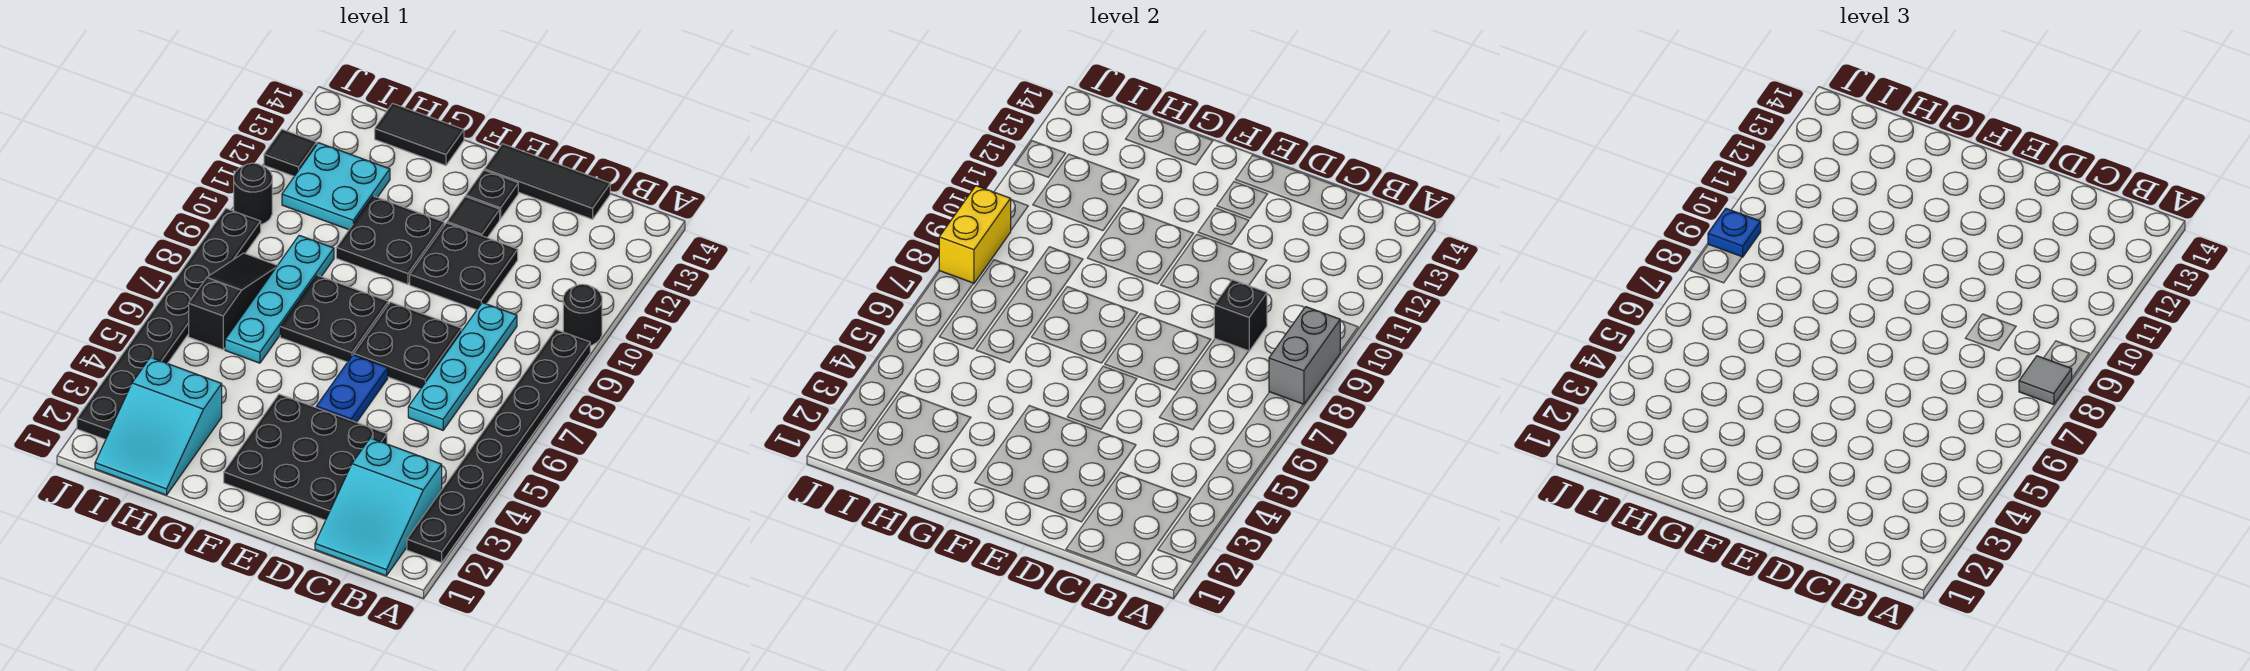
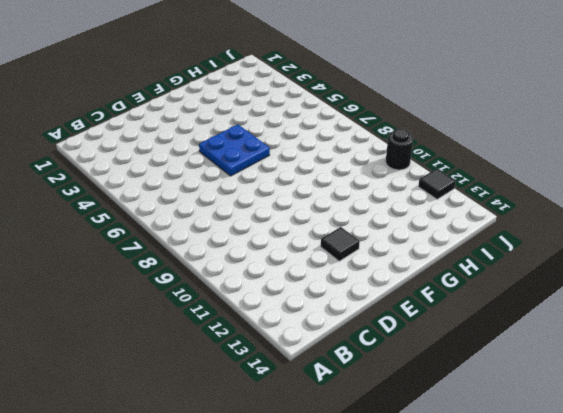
blue plate E5:F6 level 1 -> blue plate E5:E6 level 1
none -> black plate A2:A9 level 1
none -> black round brick A10 level 1
none -> cyan slope B1:C3 level 1 top 3

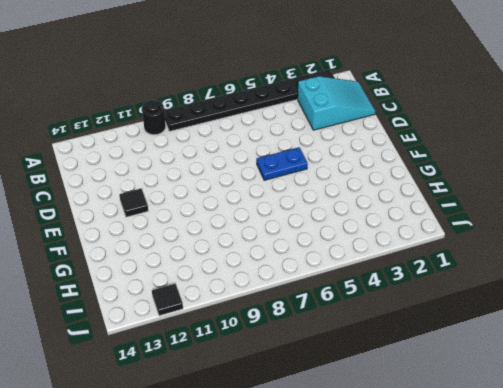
none -> cyan plate C6:C9 level 1
none -> black tile C14:E14 level 1
none -> black plate D2:F4 level 1

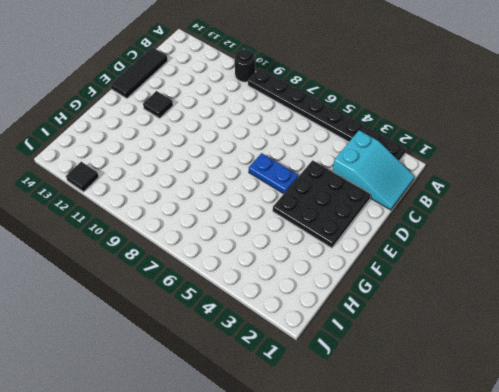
none -> cyan plate C6:C9 level 1
none -> black plate D7:E8 level 1
none -> black plate D10:E11 level 1

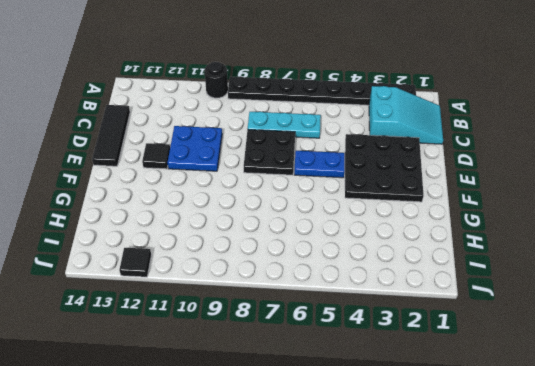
cyan plate C6:C8 level 1 -> cyan plate C6:C9 level 1
blue plate D10:E11 level 1 -> black plate D10:E11 level 1
none -> black plate E13 level 1
none -> black plate F7:G8 level 1
none -> black plate F10:G11 level 1

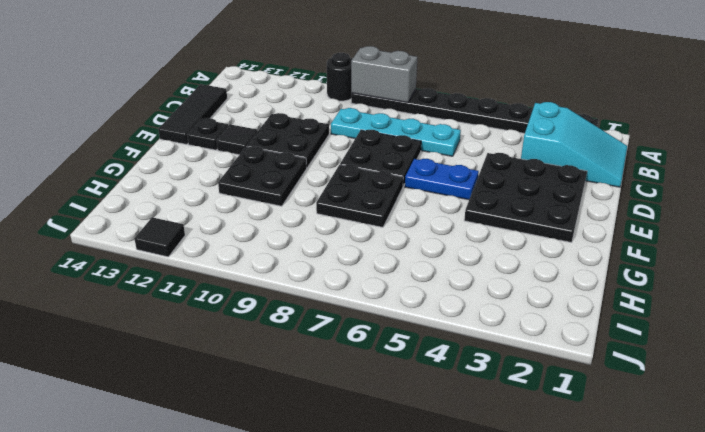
none -> black tile G14:H14 level 1
none -> cyan slope H1:I3 level 1 top 3
none -> cyan plate H6:H9 level 1

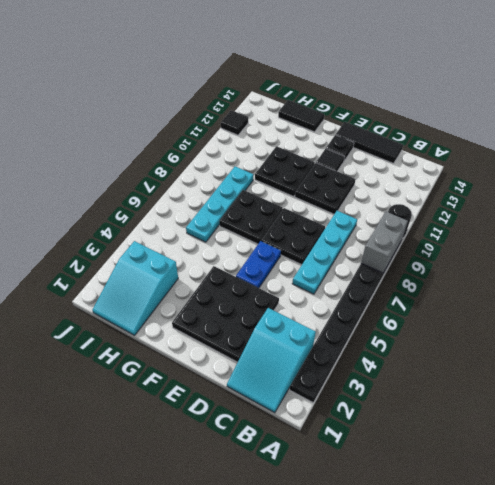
none -> cyan plate H11:I12 level 1
none -> black slope I6:I8 level 1 top 6
none -> black plate J2:J9 level 1

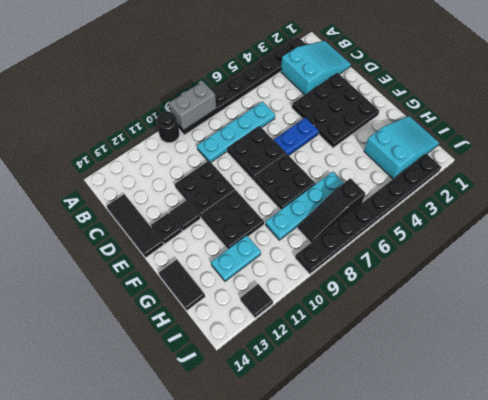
cyan plate H11:H12 level 1 -> cyan plate H11:I12 level 1
none -> black round brick J10 level 1
none -> black brick C9 level 2
none -> yellow brick J8:J9 level 2

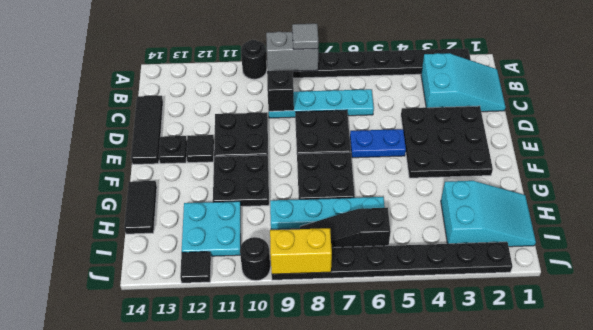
none -> blue plate J9 level 3

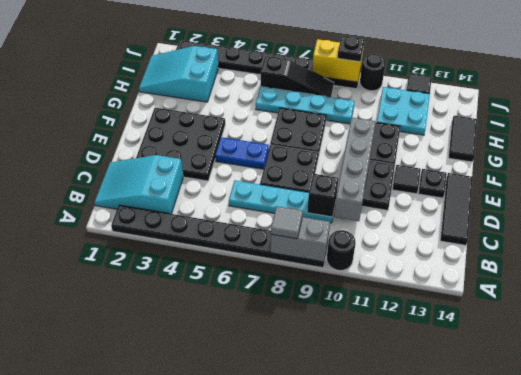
grey brick C10:F10 level 2 -> none
black plate J9 level 3 -> blue plate J9 level 3

